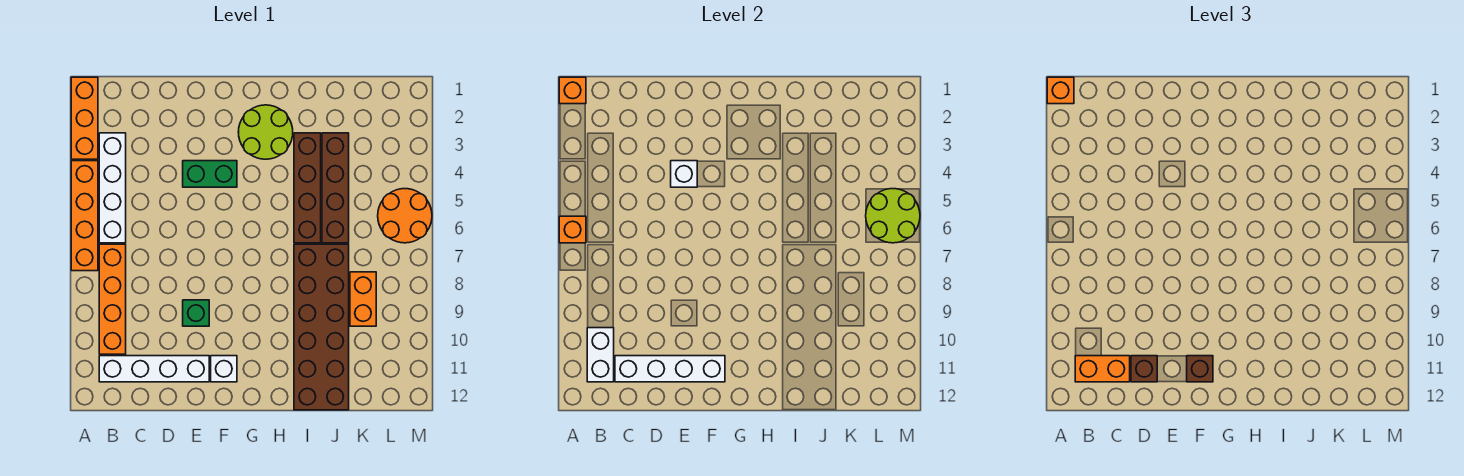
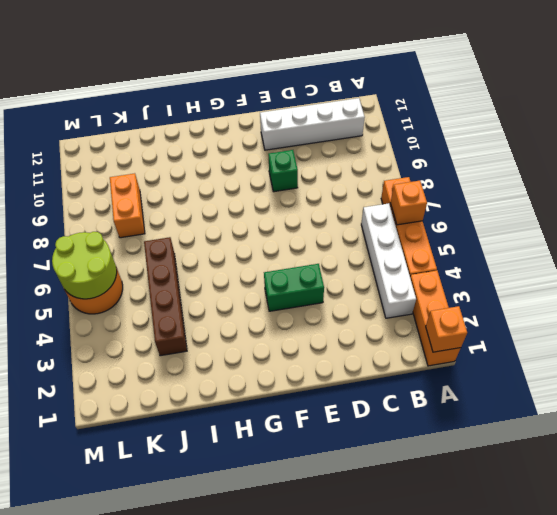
none -> orange brick B7:B10 level 1
none -> white brick F11 level 1
none -> lime round brick G2:H3 level 1

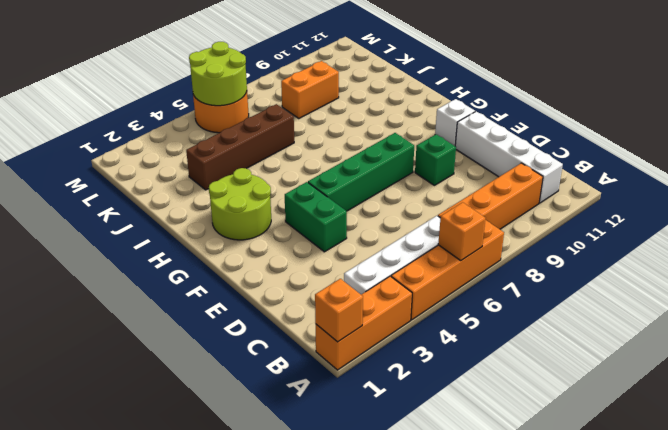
green brick F5:F8 level 1 -> none
none -> brown brick I3:I6 level 1
none -> brown brick I7:J12 level 1
none -> white brick B10:B11 level 2

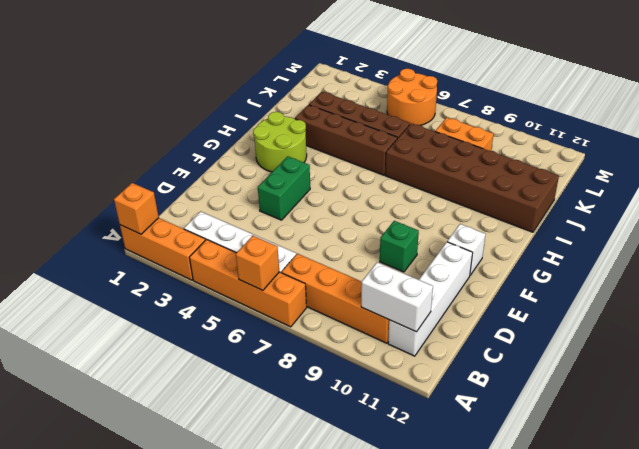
none -> white brick C11:F11 level 2
none -> white brick E4 level 2
none -> lime round brick L5:M6 level 2

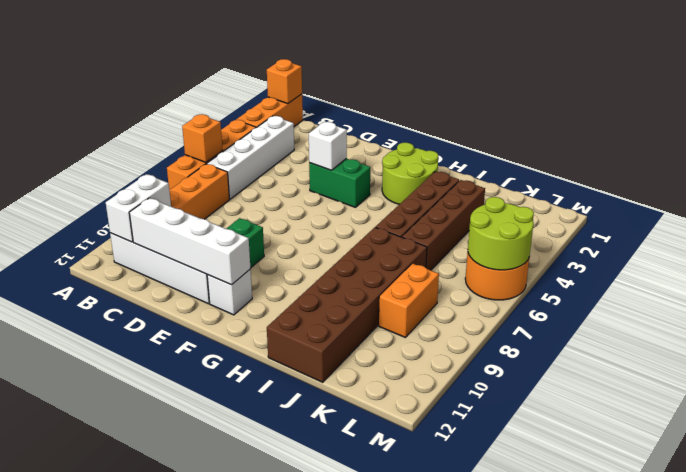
none -> orange brick A1 level 3
none -> orange brick B11:C11 level 3
none -> brown brick D11 level 3

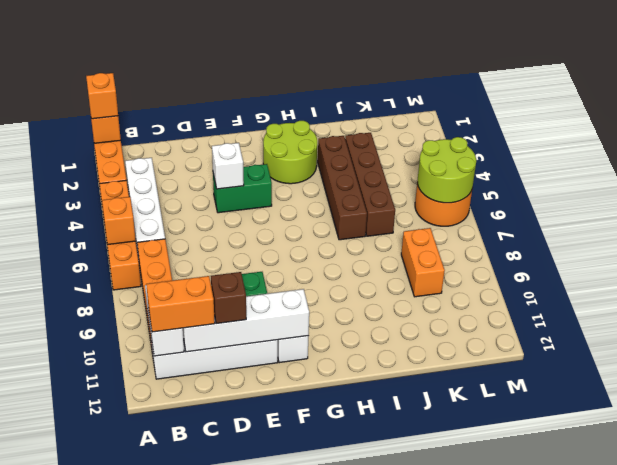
none -> brown brick I7:J12 level 1
none -> brown brick F11 level 3

